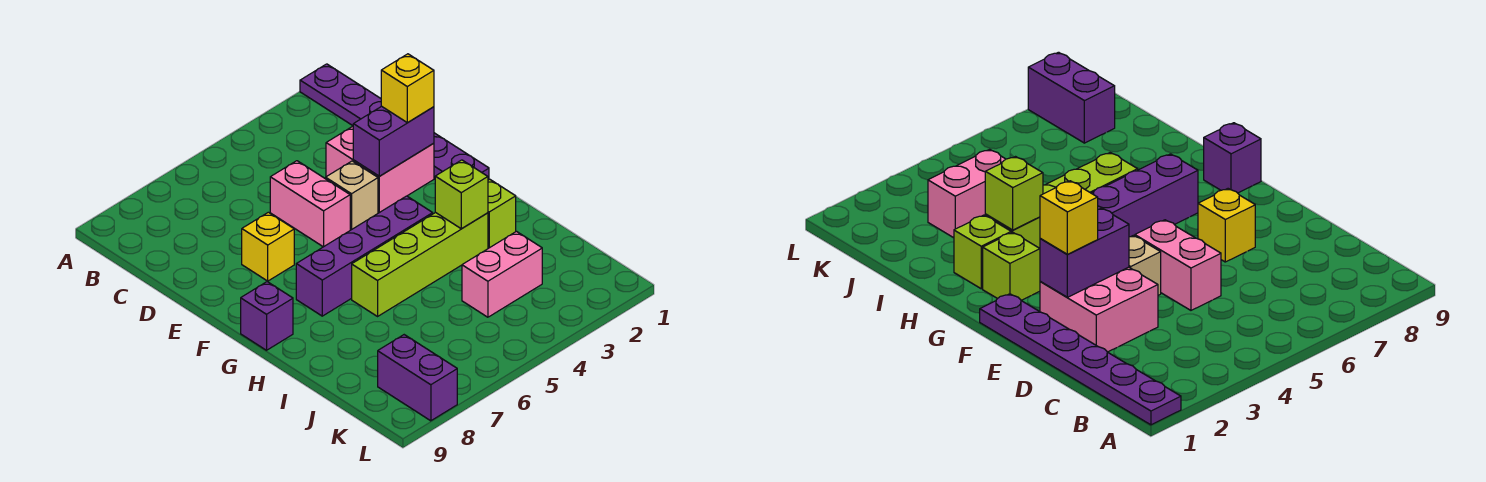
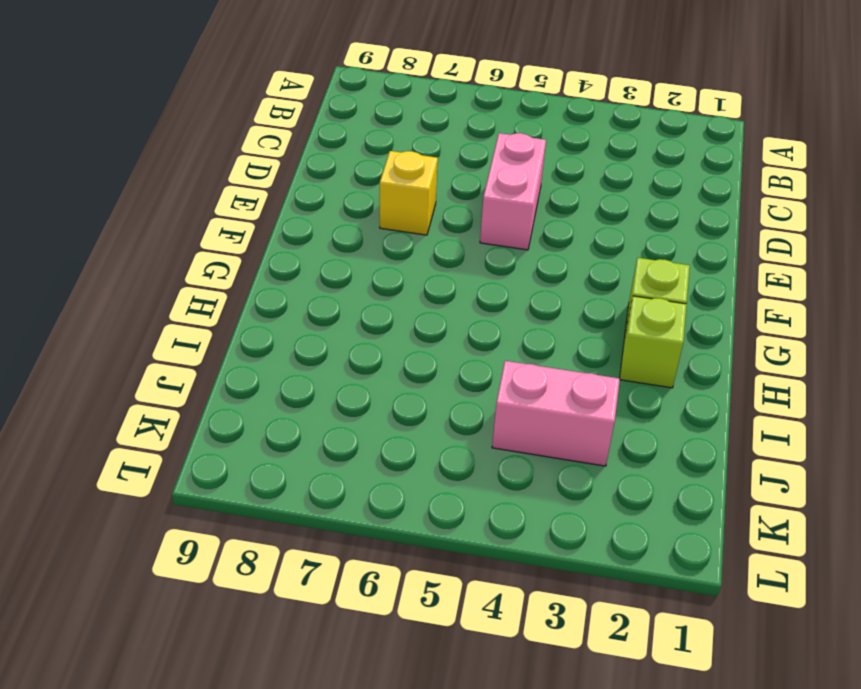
none -> purple plate A1:F1 level 1
none -> pink brick D2:E3 level 1
none -> tan brick E4 level 1

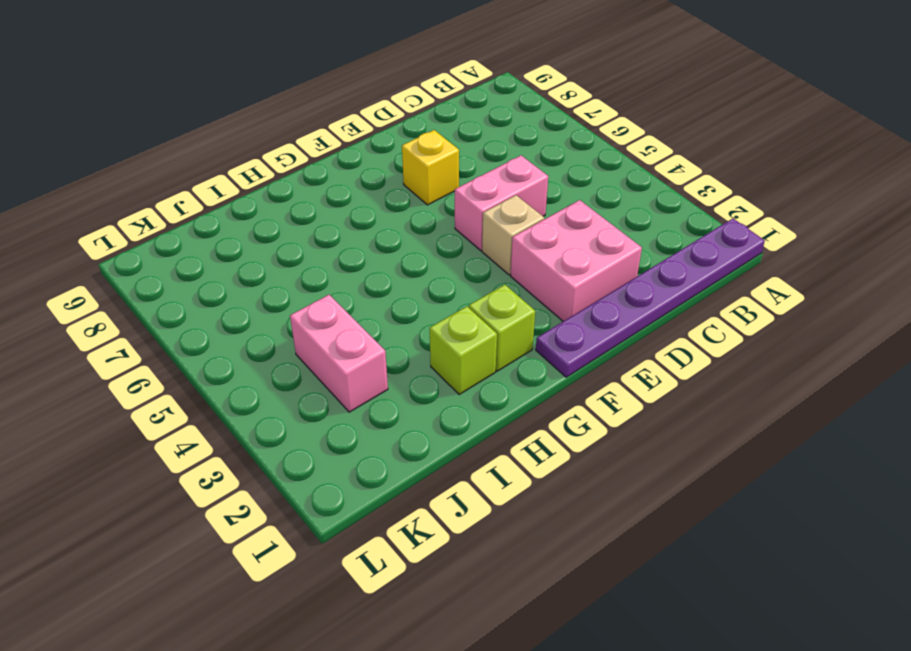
none -> purple brick G4:G7 level 1
none -> purple brick G9 level 1
none -> lime brick H3:H6 level 1

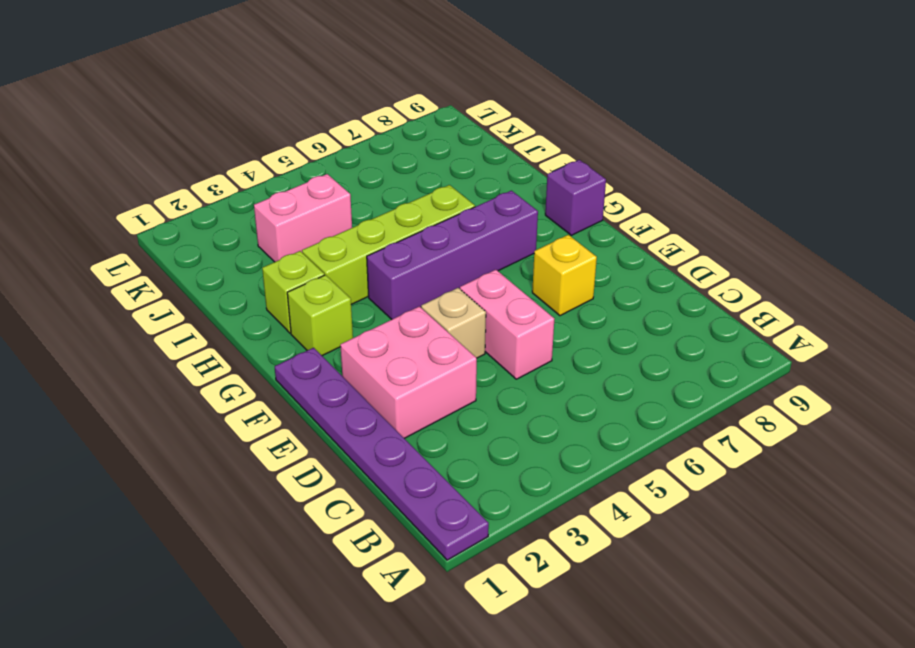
none -> purple brick K8:L8 level 1
none -> purple brick E2:E3 level 2
none -> lime brick H3 level 2

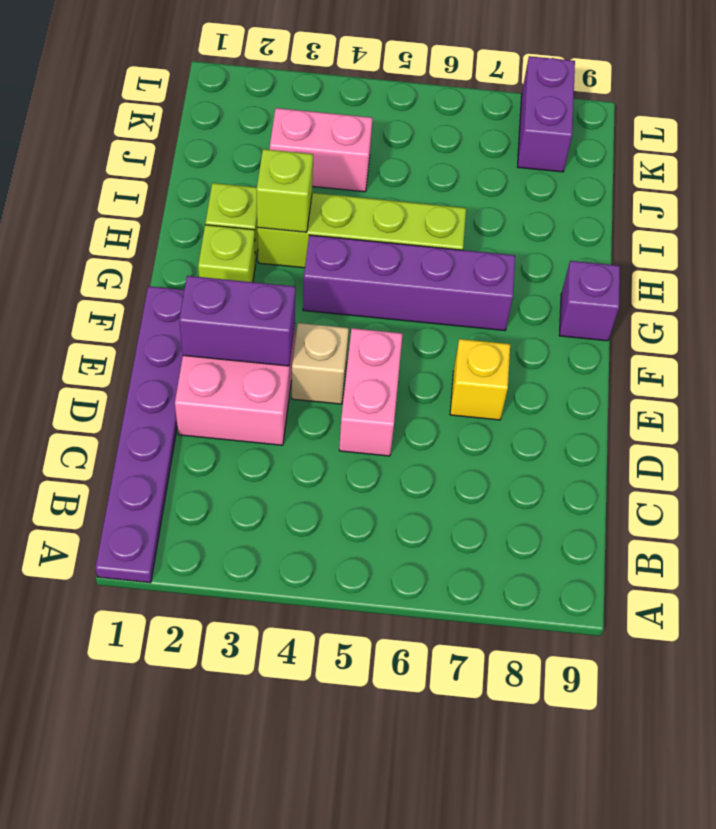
none -> yellow brick E2 level 3

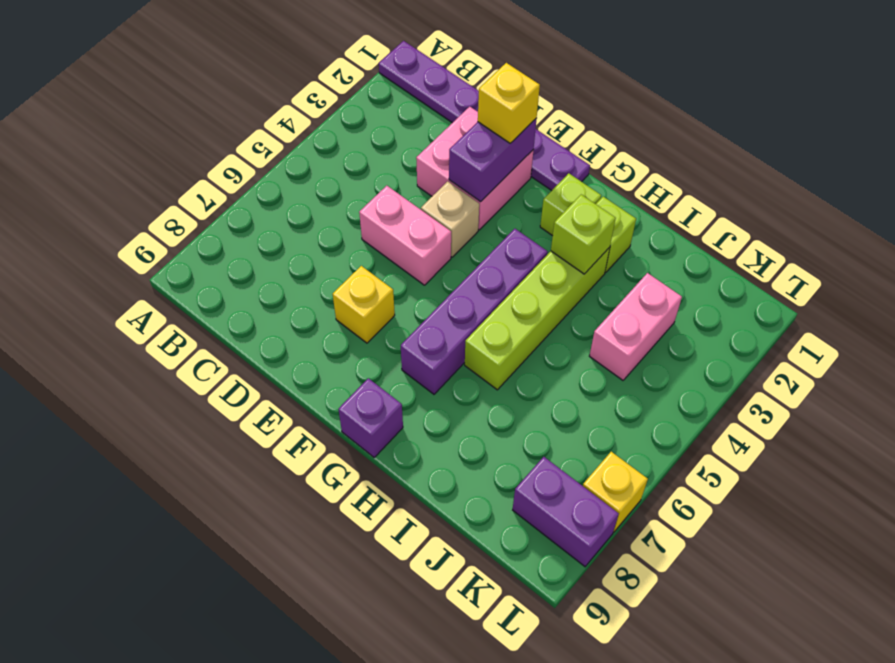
yellow brick L7 level 1 -> none

